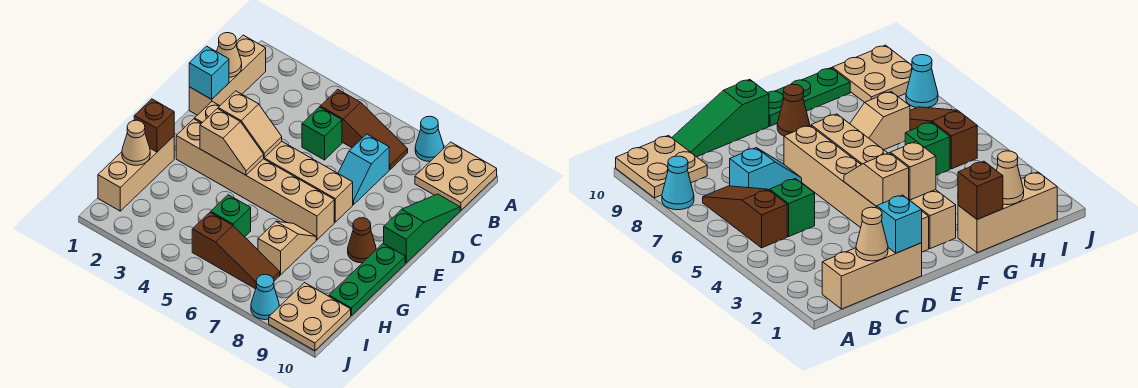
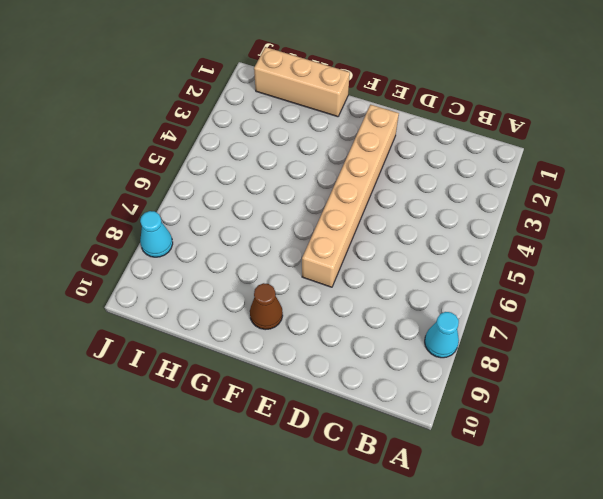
none -> tan plate A9:B10 level 1
none -> tan brick B1:D1 level 1
none -> brown slope B5:B7 level 1 top 5

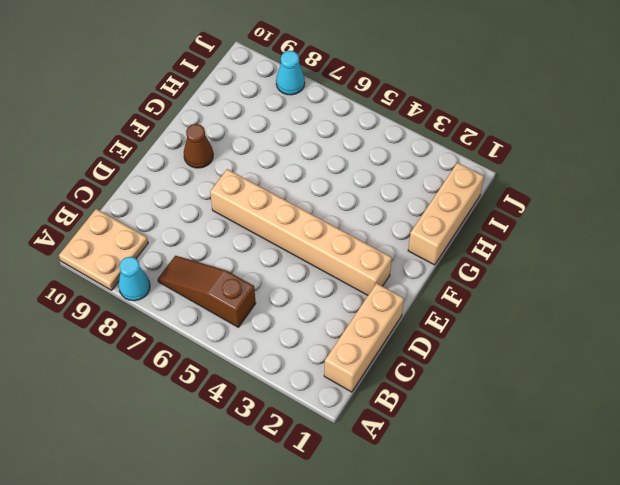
none -> green brick C5 level 1
none -> cyan slope C7:D7 level 1 top C
none -> green slope C10:E10 level 1 top E

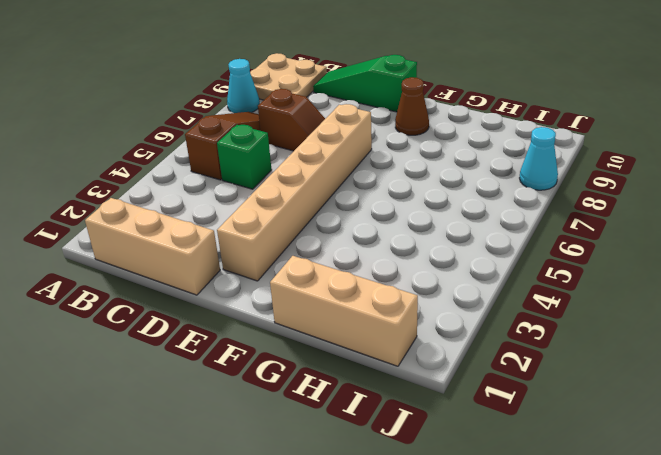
brown slope C7:D7 level 1 top C -> cyan slope C7:D7 level 1 top C
none -> tan brick F2:F7 level 1
none -> green plate F10:H10 level 1
none -> tan slope G7:H7 level 1 top H

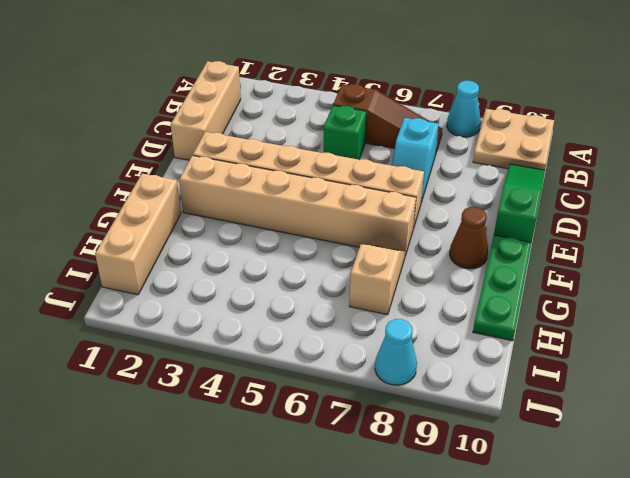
none -> green brick H5 level 1
none -> brown slope I5:I7 level 1 top 5
none -> tan plate I9:J10 level 1

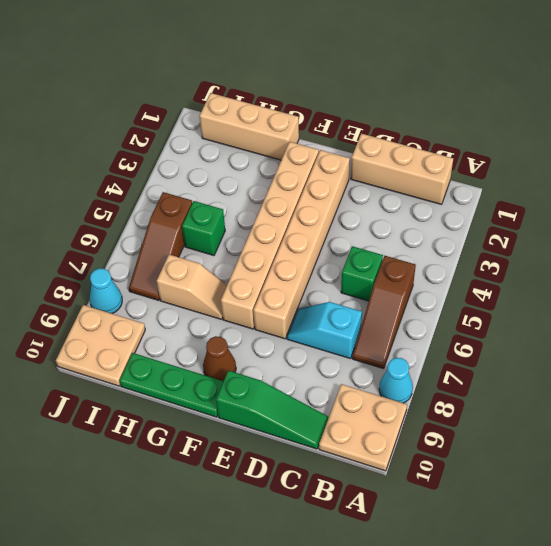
none -> tan cone C1 level 2
none -> cyan brick D1 level 2
none -> tan slope E3:E4 level 2 top 3

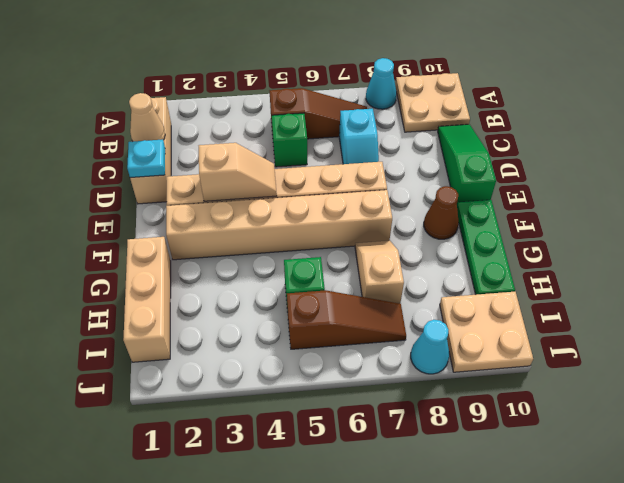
cyan plate D1 level 2 -> cyan brick D1 level 2
none -> tan slope F3:F4 level 2 top 3
none -> brown brick G1 level 2
none -> tan cone H1 level 2

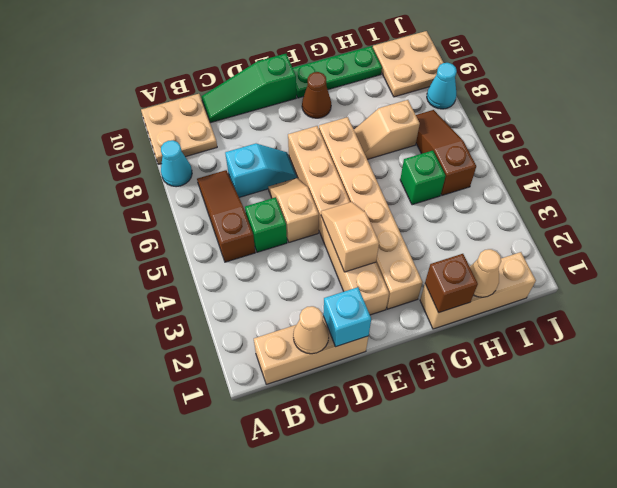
tan slope D5:D6 level 1 top 5 -> tan slope F3:F4 level 2 top 3

